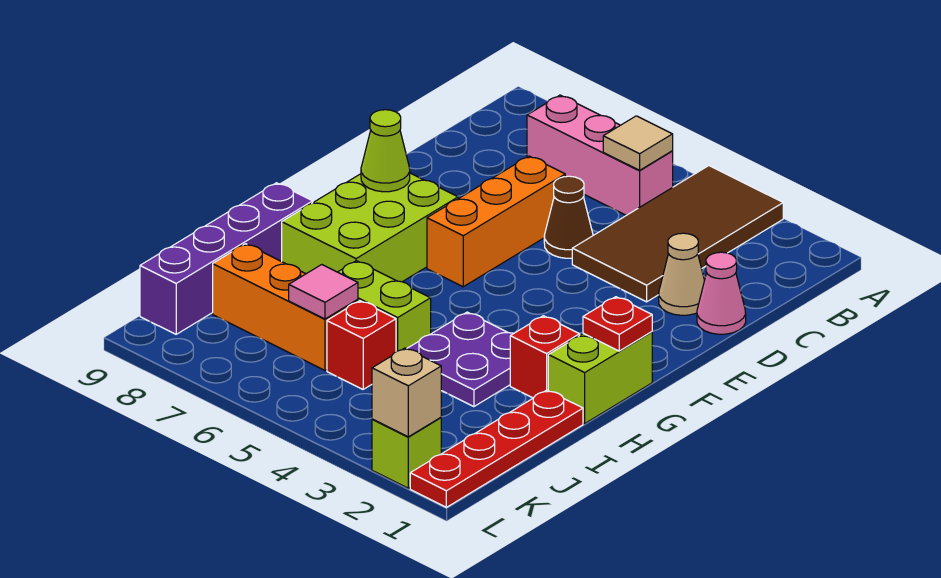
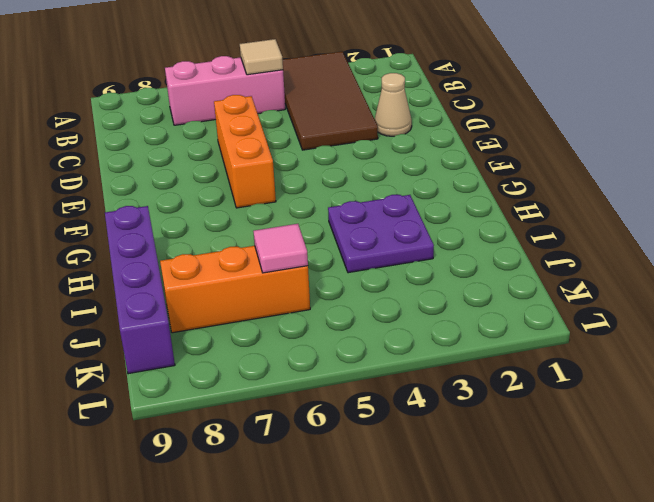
none -> pink cone D1 level 1
none -> brown cone D5 level 1
none -> lime brick F7:H8 level 1

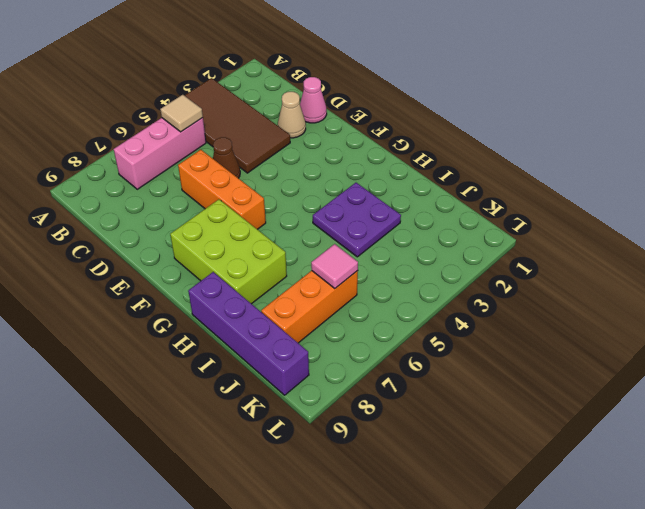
none -> lime brick G1:H1 level 1
none -> red brick H2 level 1
none -> red plate I1:L1 level 1

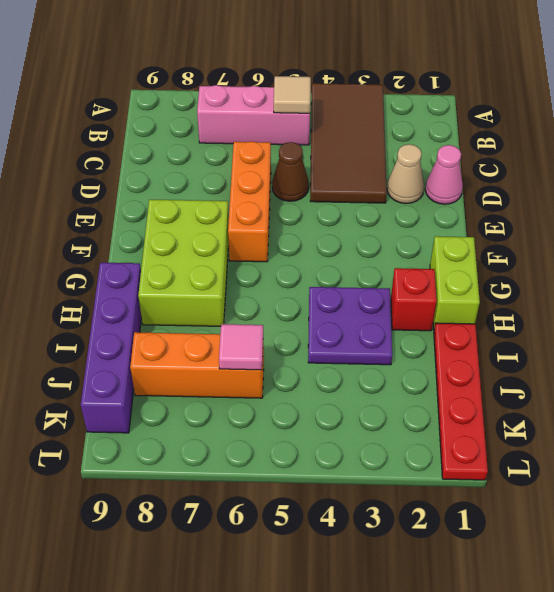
none -> lime brick I5:I6 level 1
none -> red brick J5 level 1
none -> lime brick L2 level 1

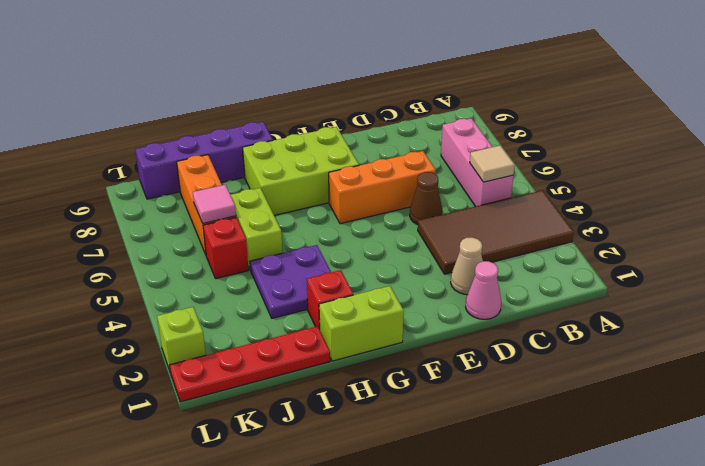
none -> lime cone F8 level 2
none -> red plate G1 level 2
none -> tan brick L2 level 2

